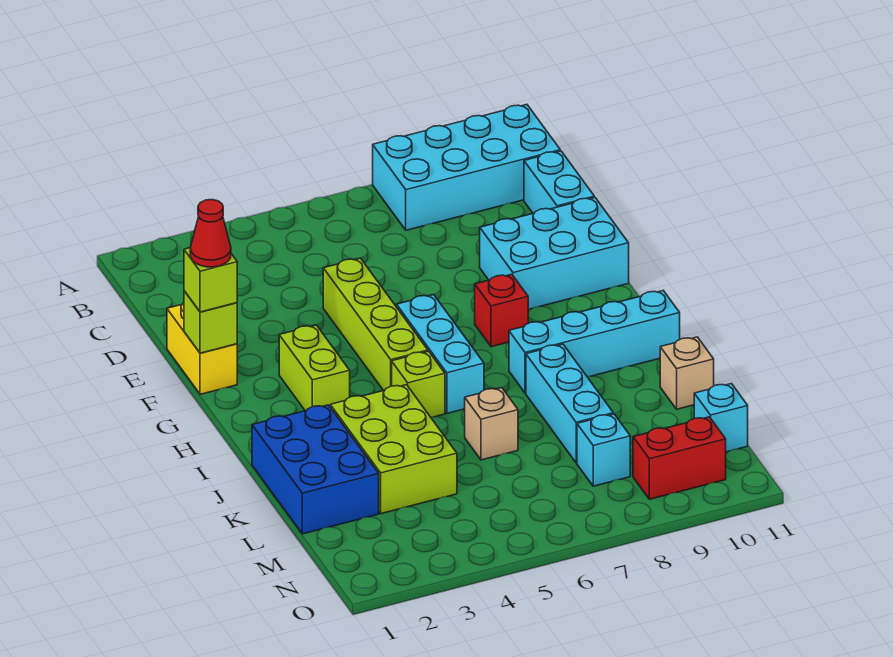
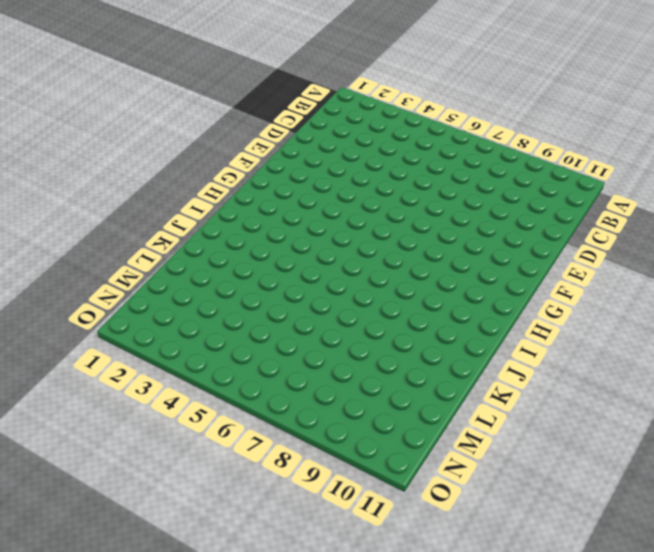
none -> cyan brick A8:B11 level 1
none -> cyan brick C11:D11 level 1
none -> yellow brick E1:F1 level 1

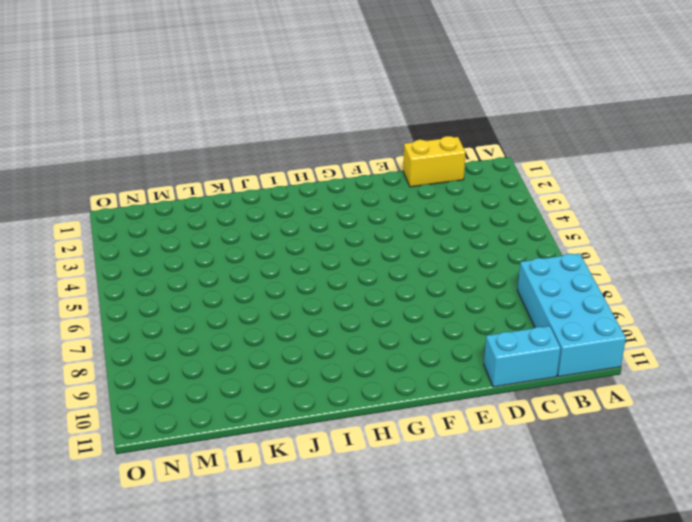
yellow brick C1:D1 level 1 -> yellow brick E1:F1 level 1
none -> lime brick E5:H5 level 1
none -> cyan brick E9:F11 level 1
none -> lime brick G3:H3 level 1

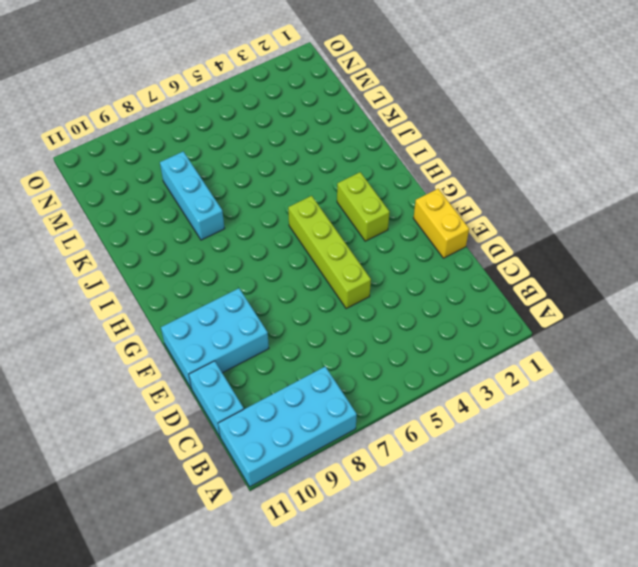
none -> cyan brick G6:I6 level 1
none -> red brick G8 level 1
none -> lime brick I5 level 1

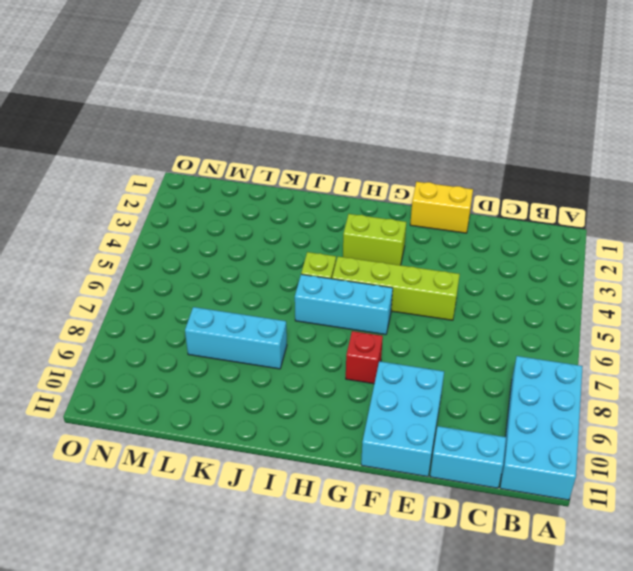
none -> cyan brick I8:I11 level 1
none -> blue brick J1:L2 level 1
none -> lime brick J3:L4 level 1

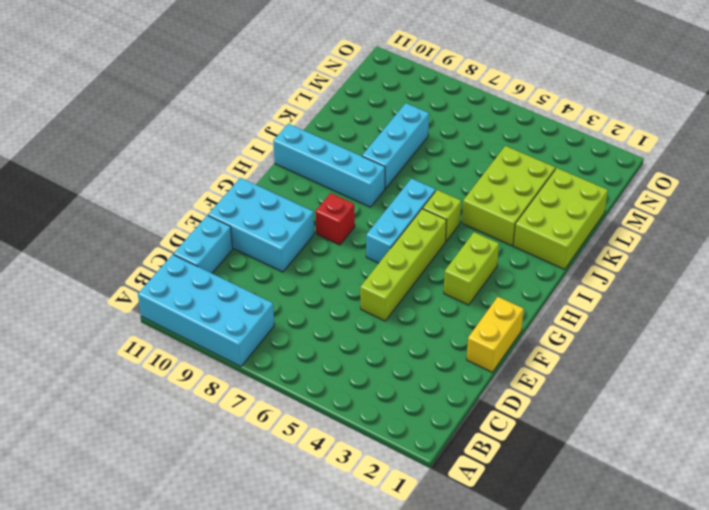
lime brick J1:L2 level 1 -> blue brick J1:L2 level 1
none -> tan brick K6 level 1
none -> tan brick K11 level 1
none -> cyan brick M8 level 1

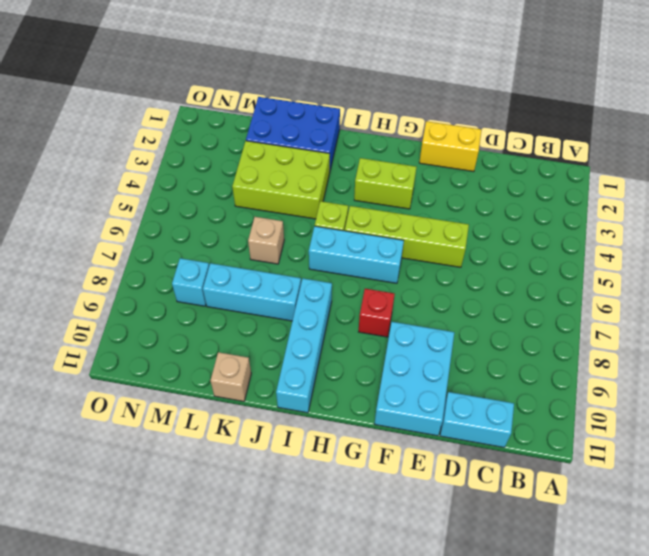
none -> cyan brick A8:B11 level 1
none -> cyan brick M11 level 1
none -> red brick N9:N10 level 1

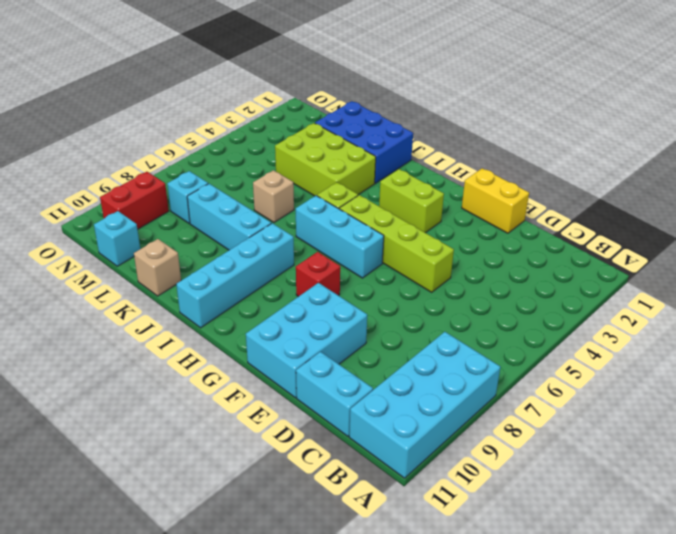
none -> lime brick F1 level 2
none -> lime brick F1 level 3
none -> red cone F1 level 4

